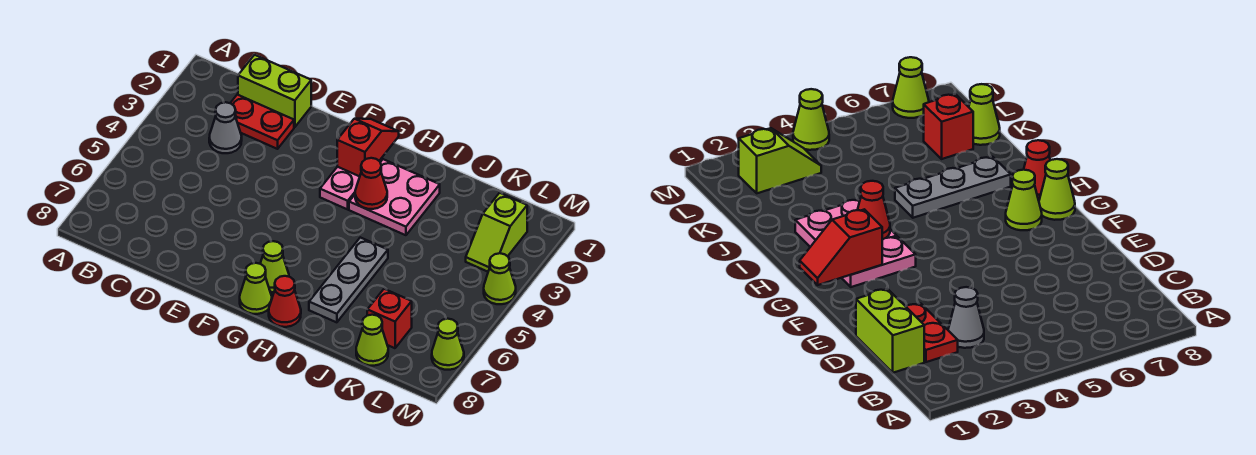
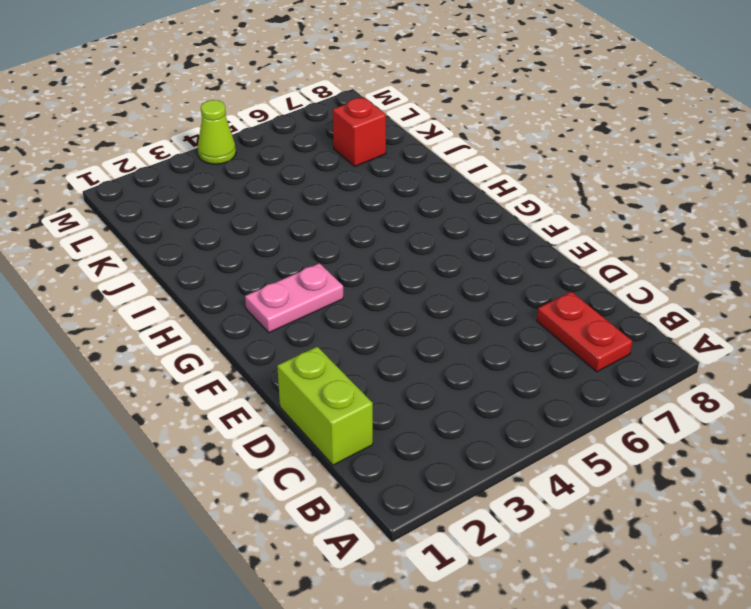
red plate B7:C7 level 1 -> red plate C2:D2 level 1
none -> grey cone C3 level 1
none -> lime cone G7 level 1
none -> lime cone G8 level 1

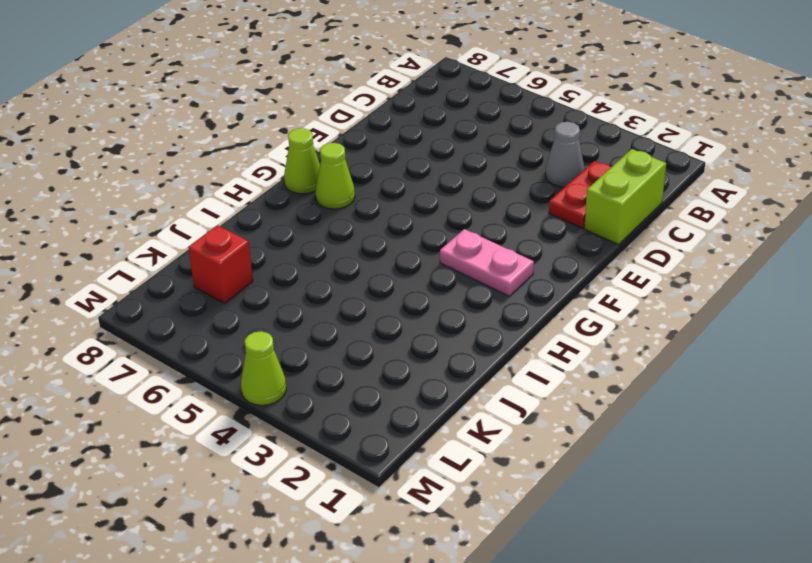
none -> pink plate H2:I3 level 1
none -> red cone H8 level 1
none -> grey plate I5:I7 level 1

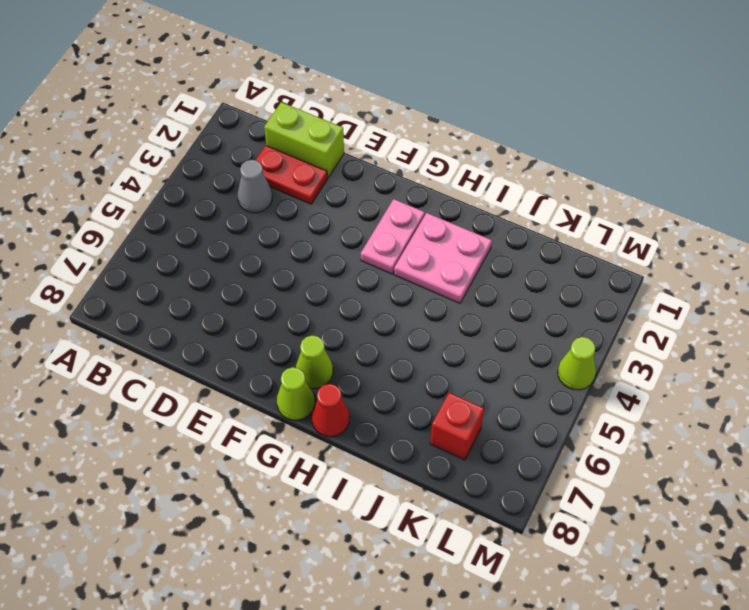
none -> grey plate I5:I7 level 1
none -> lime cone K8 level 1
none -> lime slope L2:L3 level 1 top 2

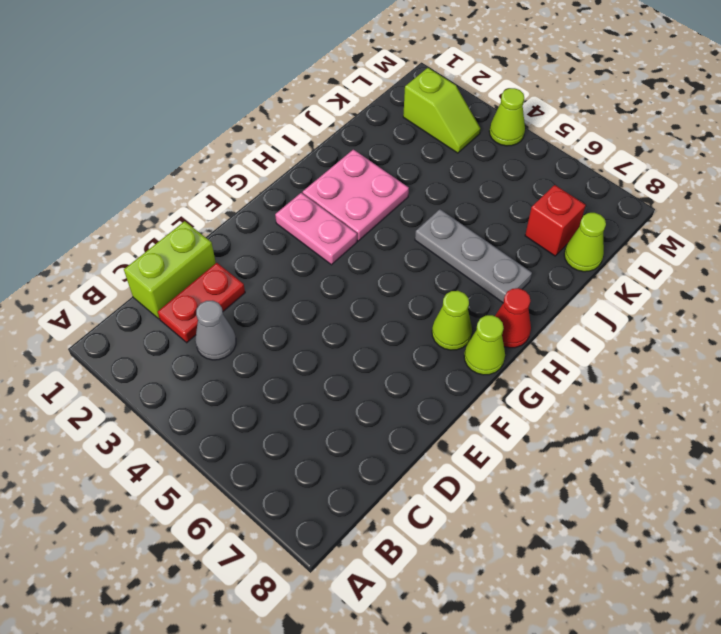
none -> lime cone M7 level 1
none -> red slope G1:G2 level 2 top 2
none -> red cone H3 level 2

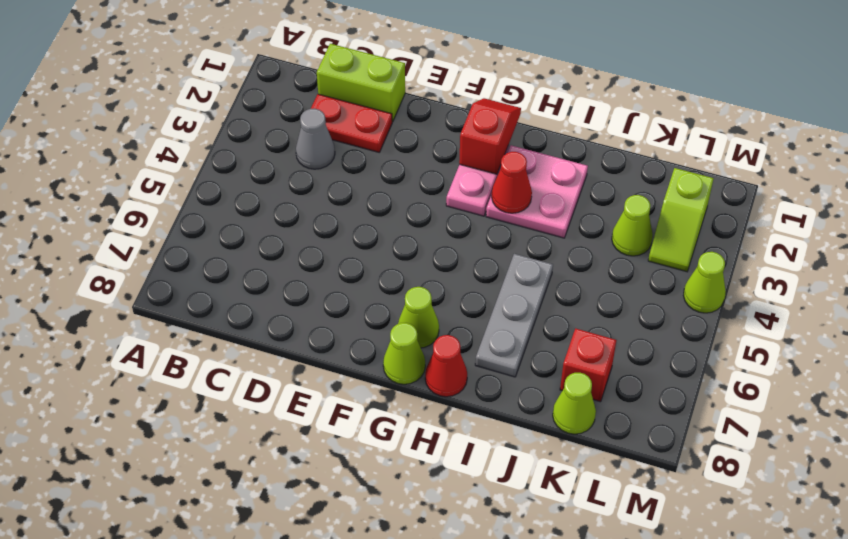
lime cone K3 level 1 -> lime cone M7 level 1

